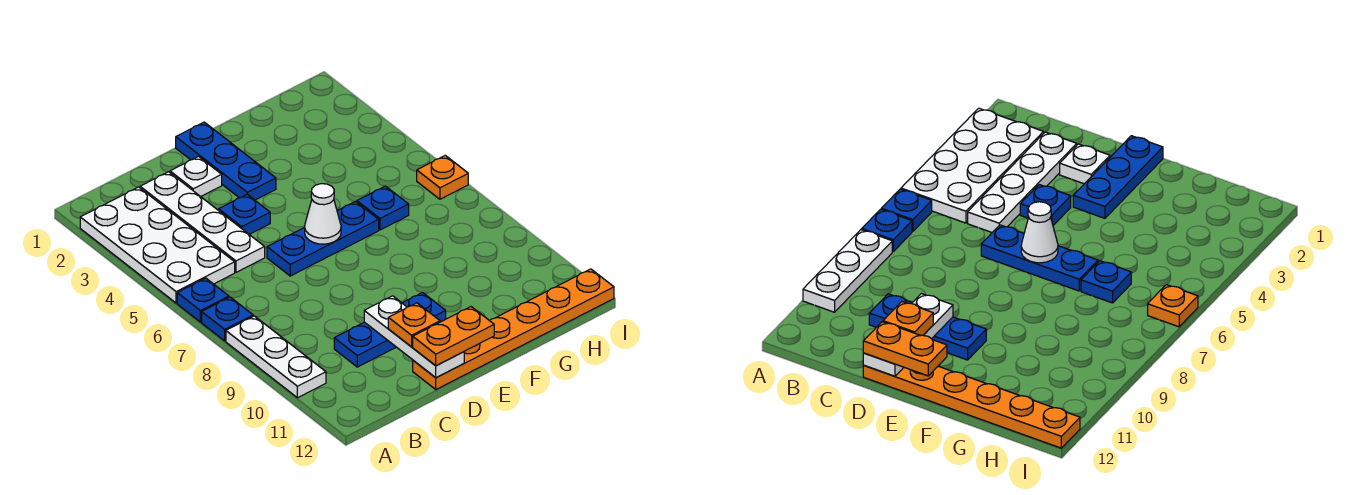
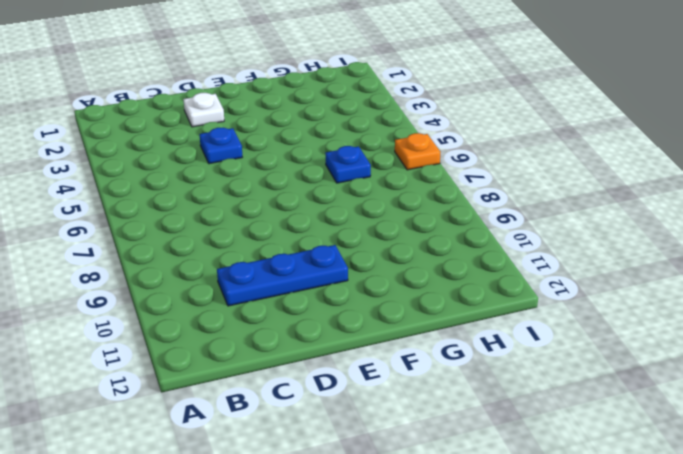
none -> white plate A2:B5 level 1
none -> blue plate A6 level 1
none -> blue plate A7 level 1

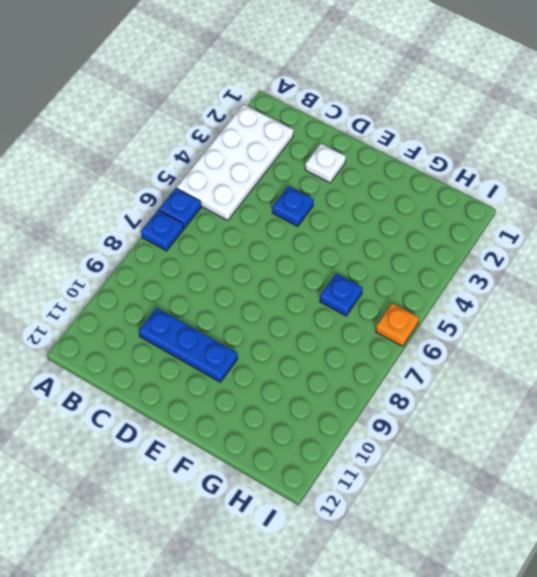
none -> white plate A8:A10 level 1
none -> white plate C2:C5 level 1
none -> blue plate D6:F6 level 1

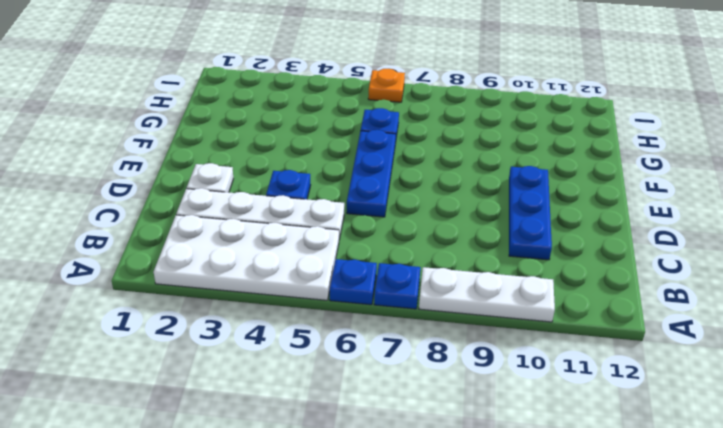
none -> orange plate D12:I12 level 1
none -> blue plate E1:E3 level 1
none -> white plate D10:D12 level 2

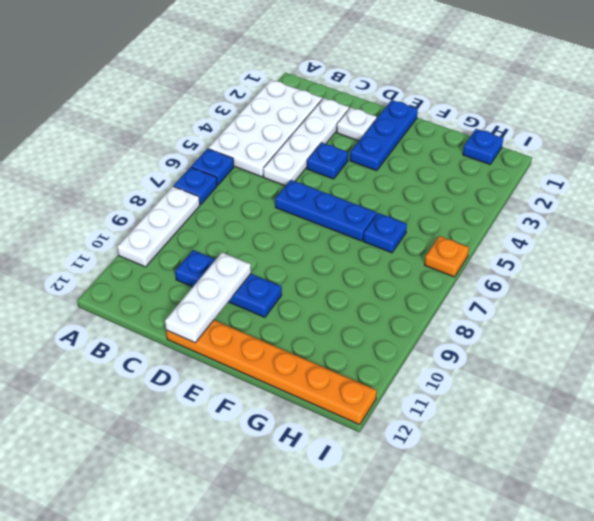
blue plate H1 level 1 -> none
none -> white cone E6 level 2
none -> orange plate D11 level 3
none -> orange plate D12:E12 level 3

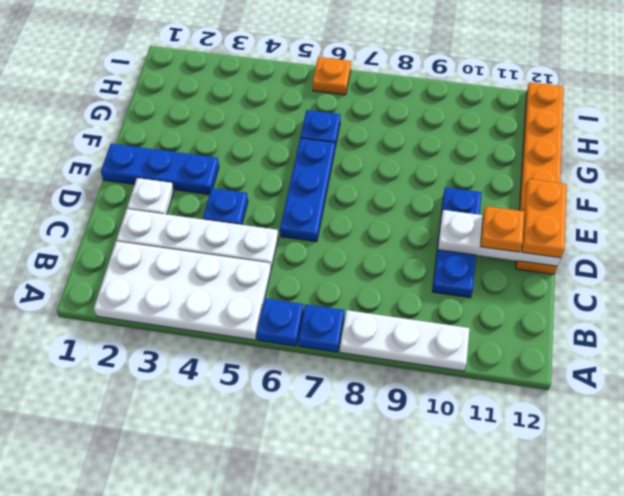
none -> white cone E6 level 2

